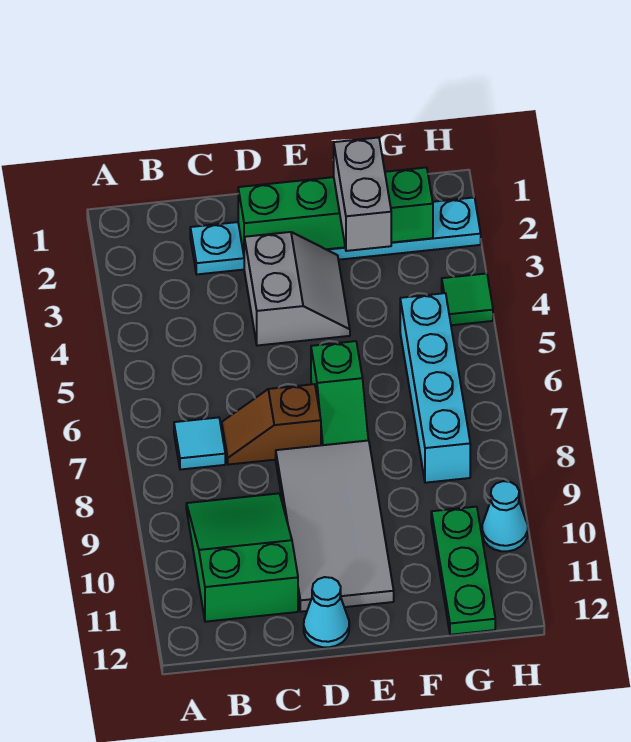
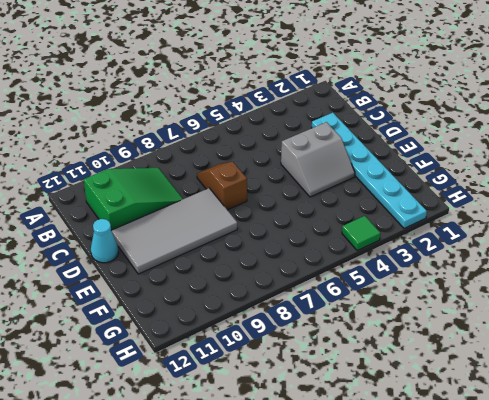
none -> cyan tile B7 level 1
none -> green slope E6:E7 level 1 top 6
none -> cyan brick G5:G8 level 1

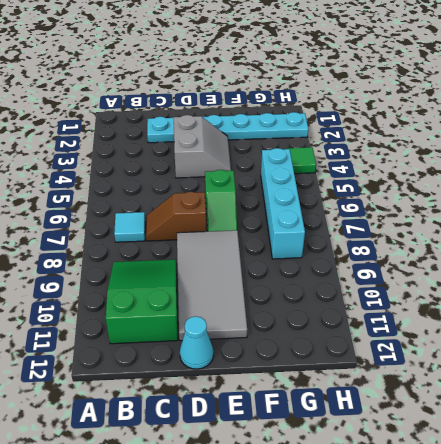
none -> green plate G10:G12 level 1
none -> cyan cone H10 level 1
none -> green brick D2:G2 level 2

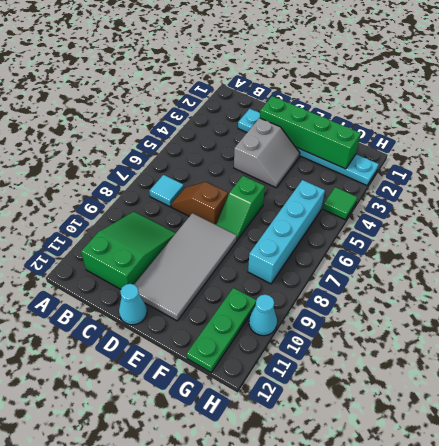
none -> grey brick F2:F3 level 3

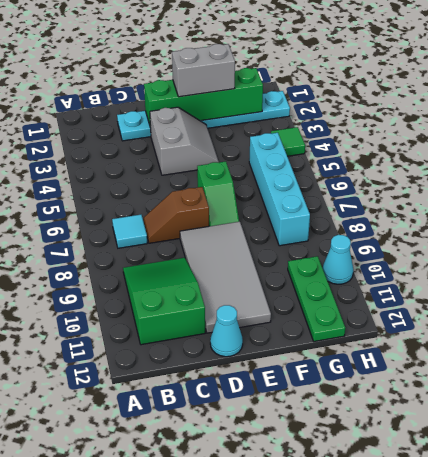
grey brick E2:F2 level 3 -> grey brick F2:F3 level 3

